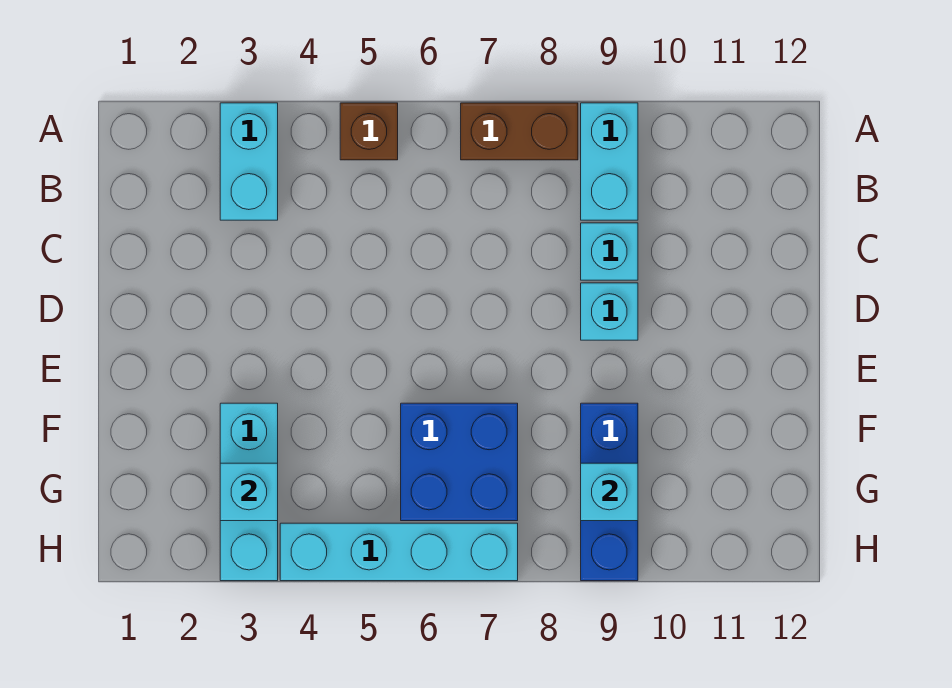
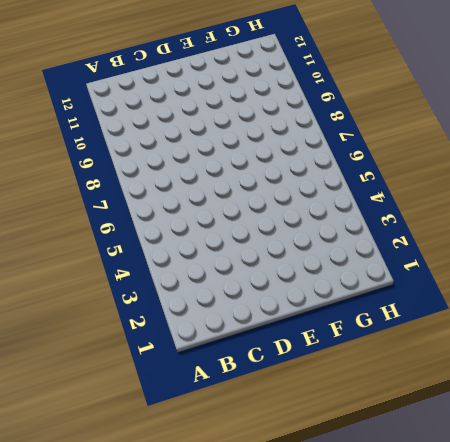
none -> cyan brick A3:B3 level 1
none -> brown brick A5 level 1
none -> brown brick A7:A8 level 1

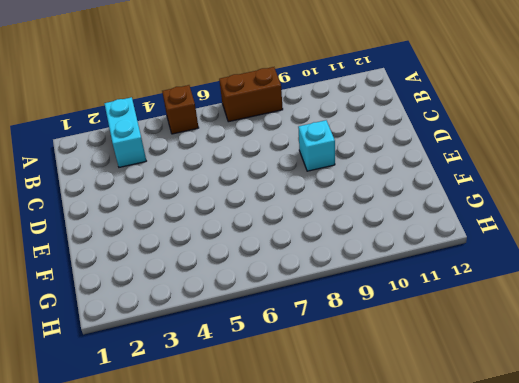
none -> cyan brick A9:B9 level 1
none -> cyan brick C9 level 1
none -> cyan brick F3:H3 level 1

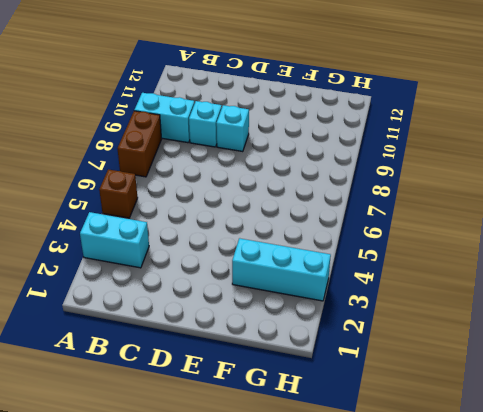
none -> blue brick F6:G7 level 1
none -> blue brick F9:H9 level 1
none -> cyan brick H4:H7 level 1

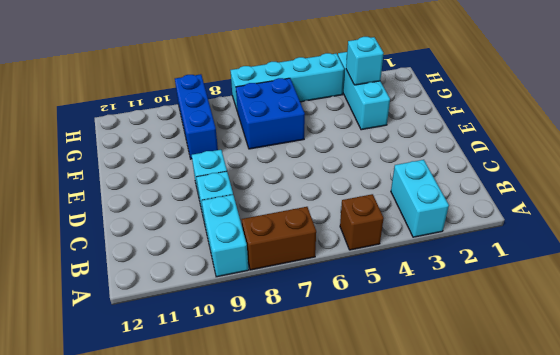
none -> cyan brick G9 level 2

